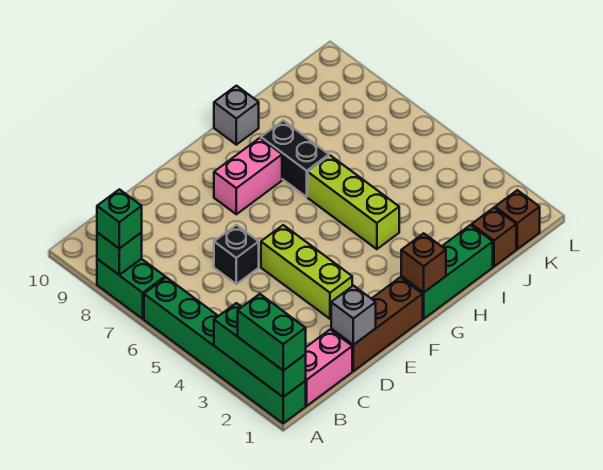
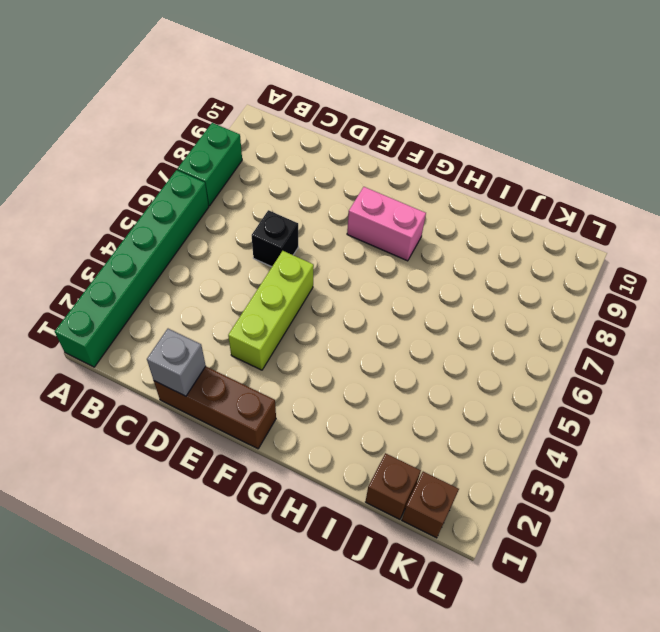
none -> pink brick B1:C1 level 1
none -> green brick G1:I1 level 1
none -> lime brick H4:H6 level 1

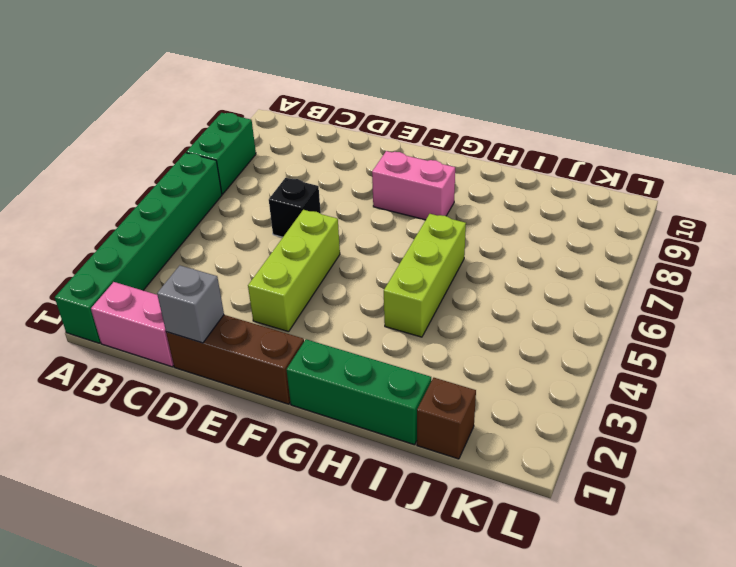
none -> black brick H7:H8 level 1
none -> grey brick H10 level 1
none -> brown brick K1 level 1

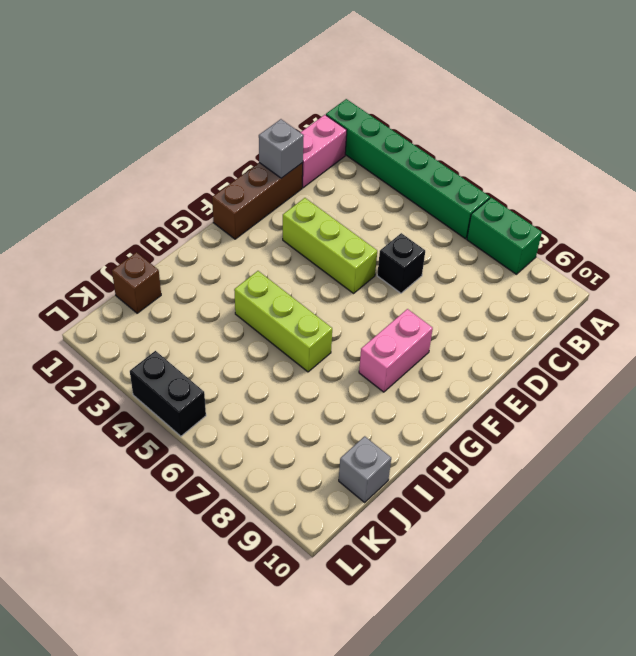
grey brick J10 level 1 -> grey brick H10 level 1
black brick L4:L5 level 1 -> black brick H7:H8 level 1
none -> green brick G1:I1 level 1
none -> brown brick K1 level 1
none -> green brick A1:A3 level 2

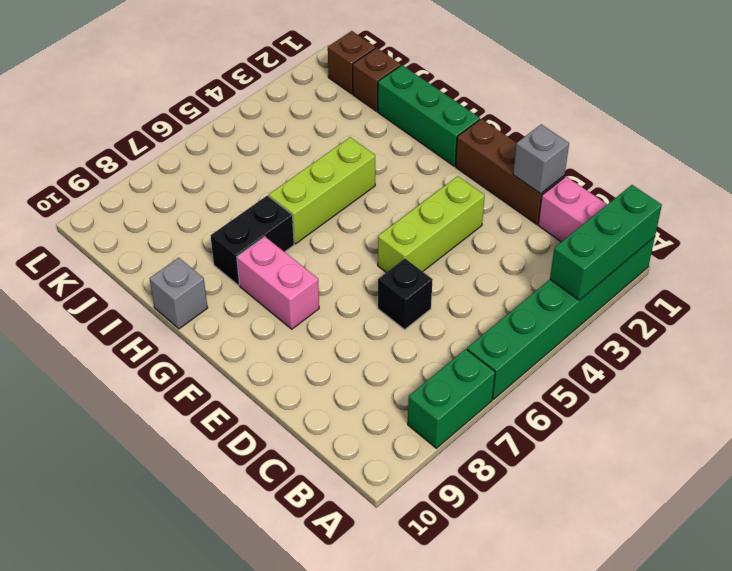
none -> green brick A8 level 2
none -> brown brick G1 level 2
none -> green brick A1:A2 level 3

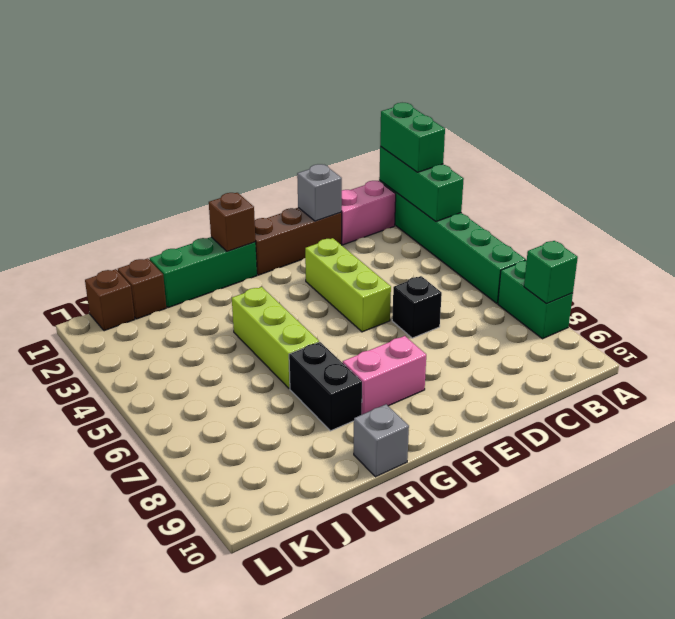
none -> green brick A8 level 3

